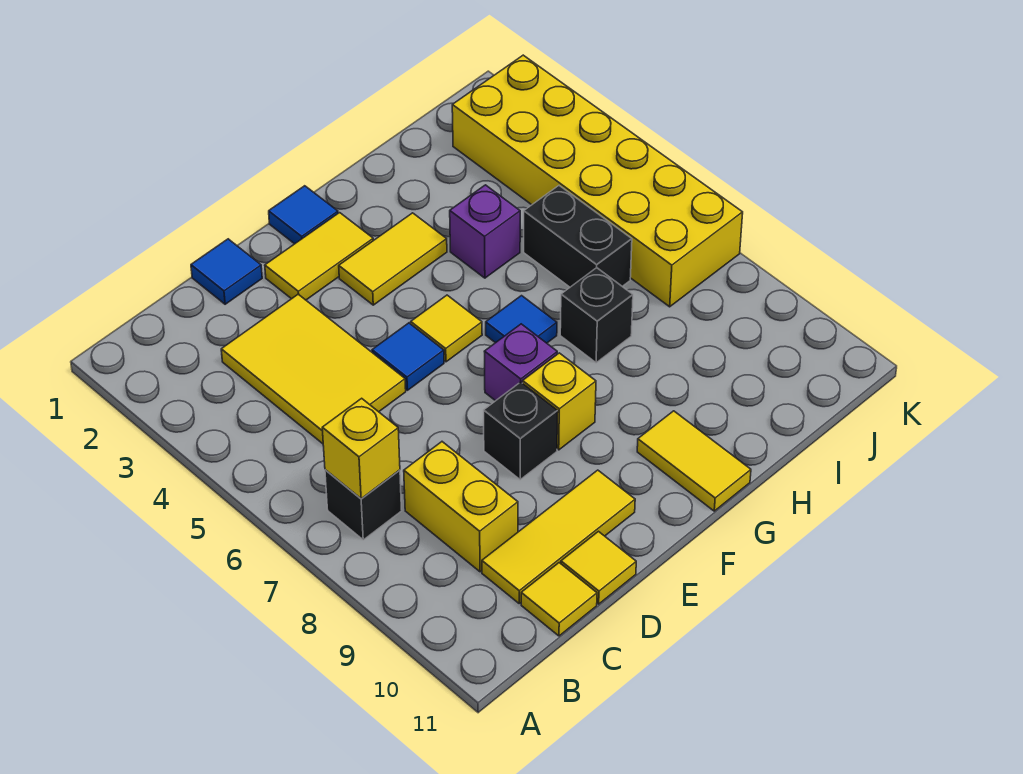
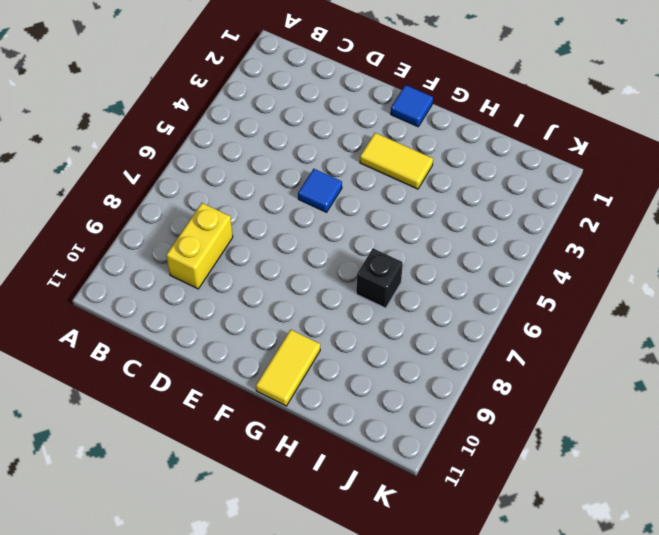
none -> black brick B7 level 1
none -> yellow tile C3:D5 level 1
none -> yellow tile C10:E10 level 1

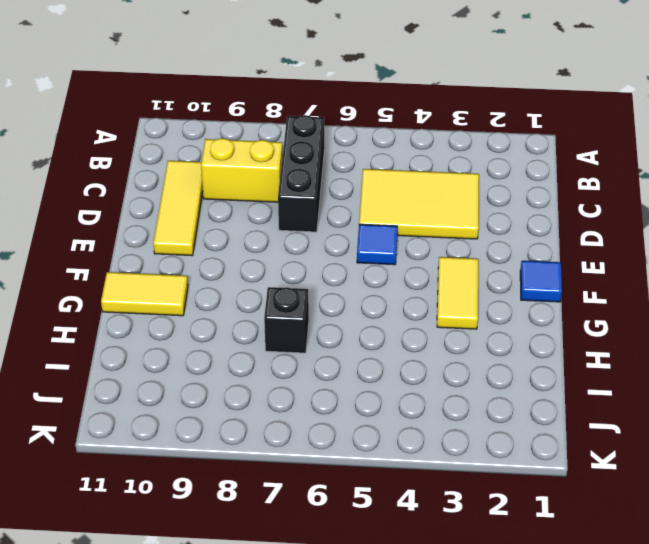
black brick B7:D7 level 1 -> black brick B7 level 1
none -> yellow tile C11 level 1
none -> blue tile D1 level 1
none -> yellow tile D11 level 1

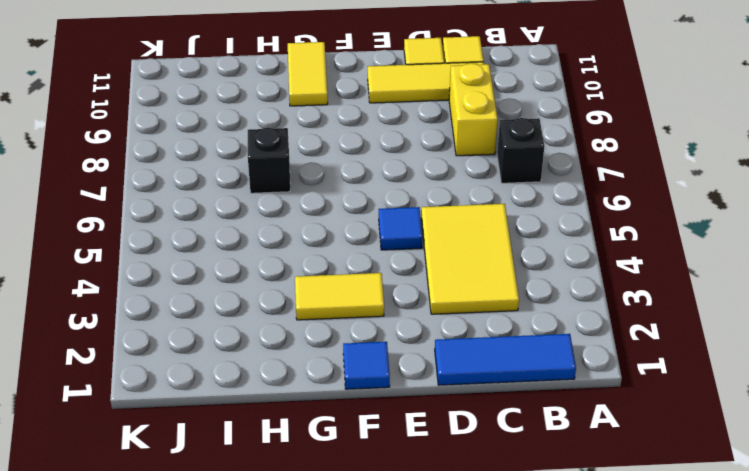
blue tile B1:D1 level 1 -> blue tile D1 level 1
none -> yellow tile E2:F2 level 1
none -> black brick E8 level 1
none -> yellow tile F5 level 1

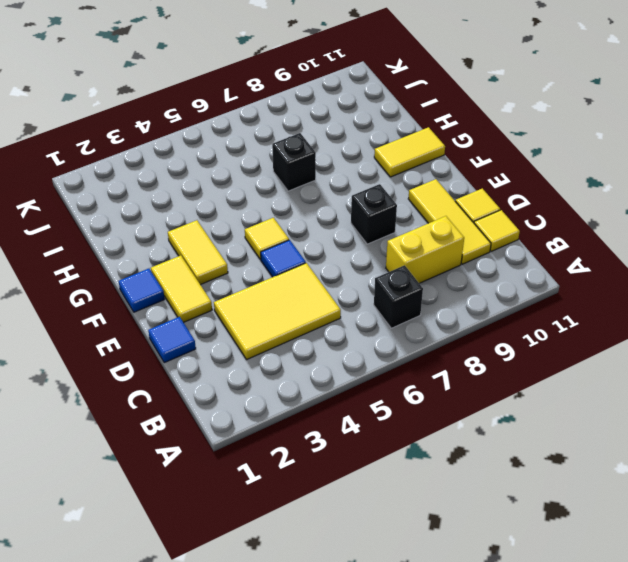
none -> purple brick F7 level 1
none -> yellow brick F8 level 1
none -> blue tile G6 level 1

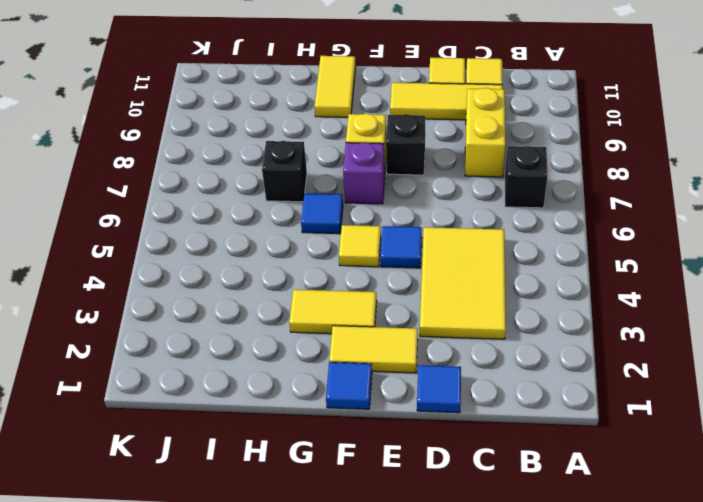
none -> purple brick H4 level 1
none -> black brick I5:I6 level 1
none -> yellow brick J2:K7 level 1

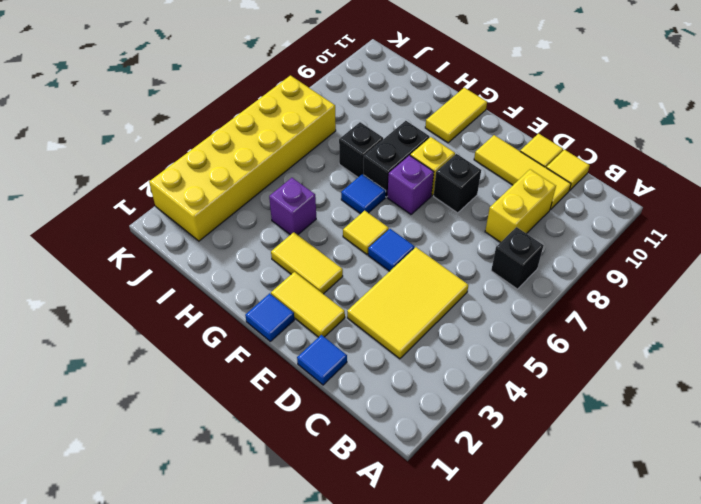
black brick G7:G8 level 1 -> black brick I5:I6 level 1
none -> yellow brick B7 level 2

